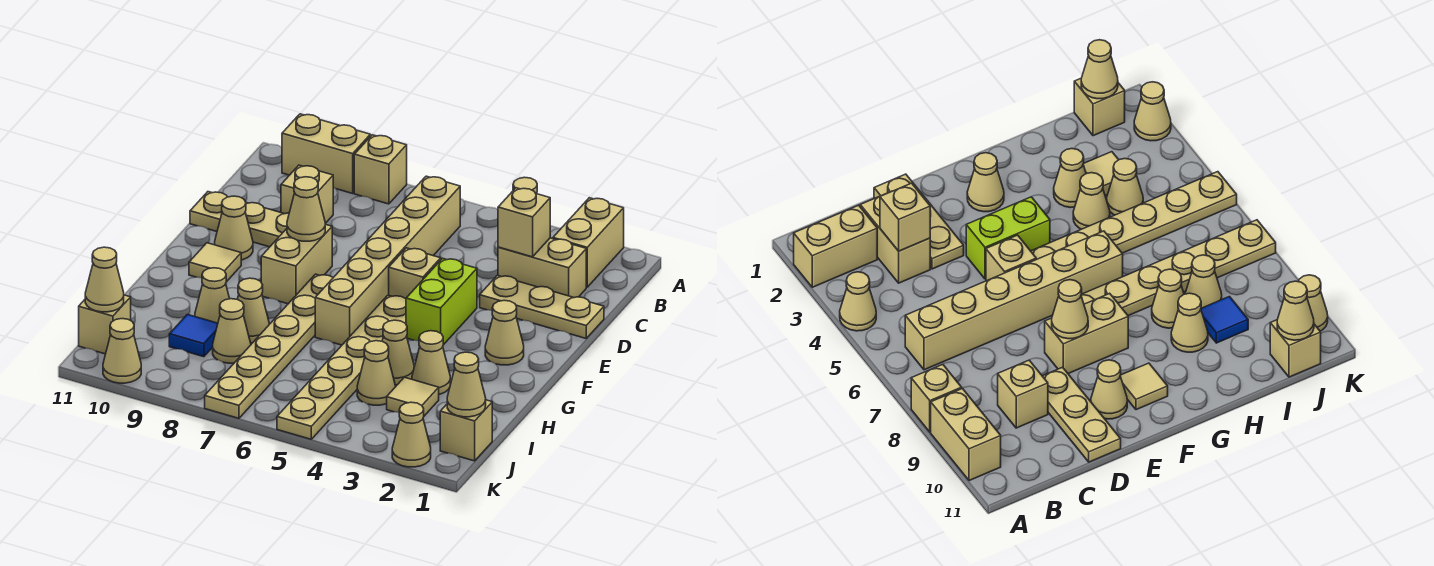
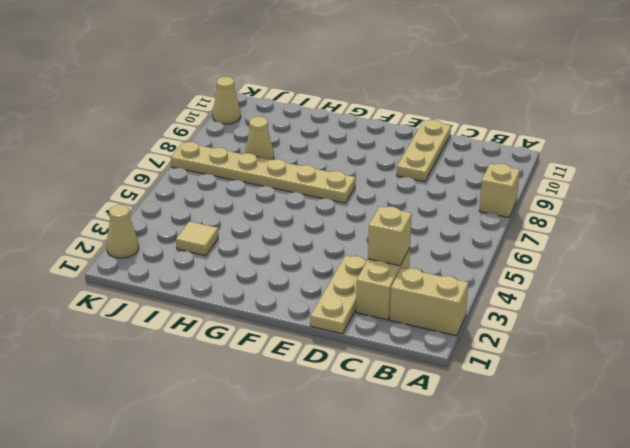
none -> tan cone A4 level 1
none -> tan brick A9:A10 level 1
none -> tan brick B6:G6 level 1
none -> tan brick C9 level 1

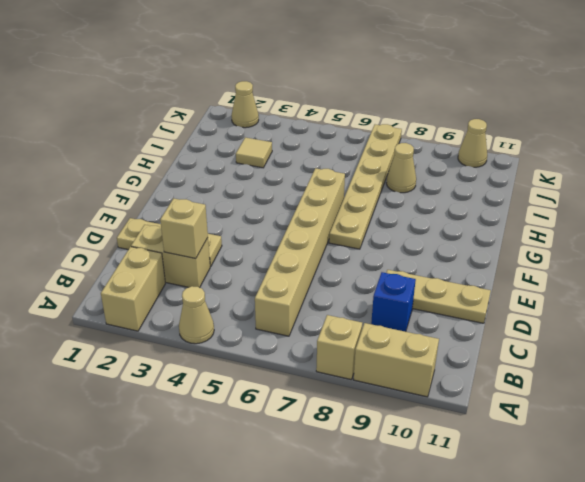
blue brick C9 level 1 -> tan brick C9 level 1
none -> lime brick E4:F4 level 1
none -> tan brick E5 level 1
none -> tan brick E8:F8 level 1
none -> tan cone E10 level 1

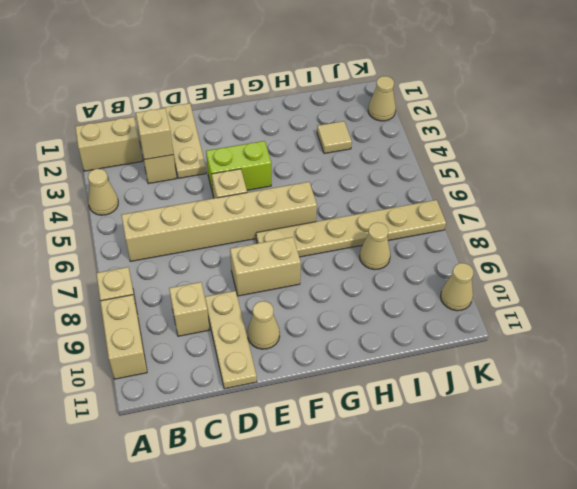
none -> tan cone F2 level 1
none -> tan plate F5:K5 level 1
none -> tan tile F10 level 1
none -> tan cone H3 level 1

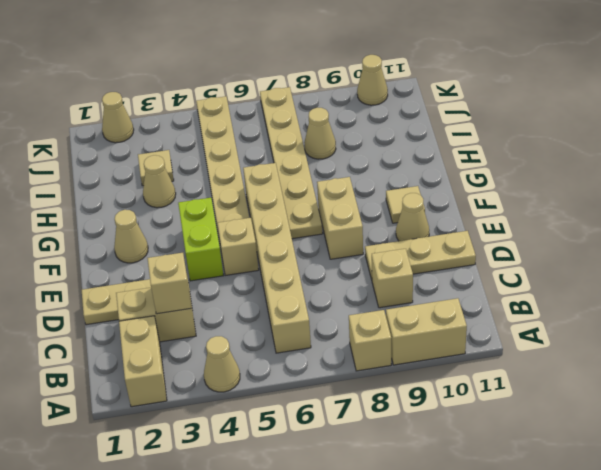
none -> tan cone H4 level 1
none -> tan cone H8 level 1
none -> tan cone H9 level 1
none -> tan cone I4 level 1

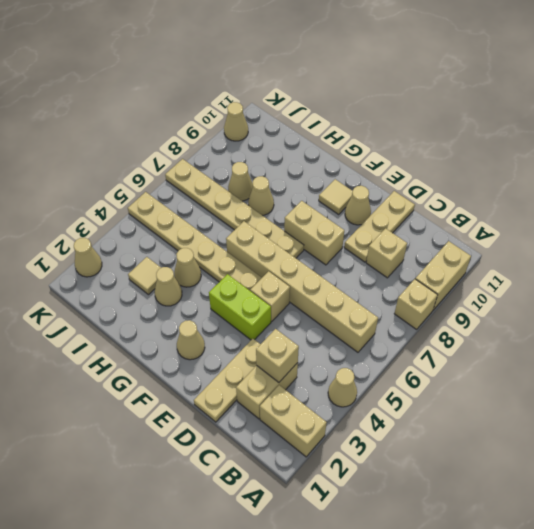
none -> tan cone H9 level 1
none -> tan cone I4 level 1
none -> blue tile I9 level 1
none -> tan brick J1 level 1

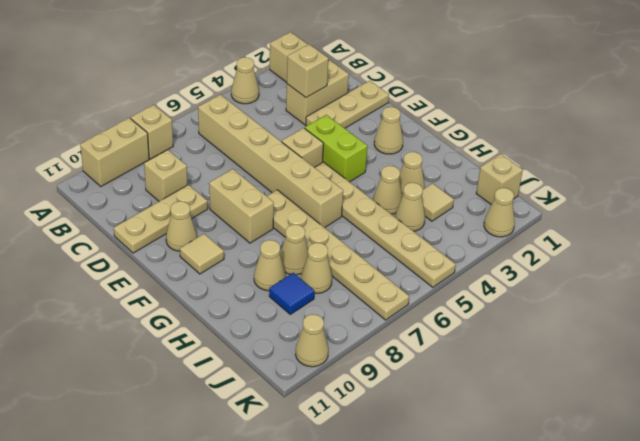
none -> tan brick J11 level 1
none -> tan cone E8 level 2
none -> tan cone J1 level 2
none -> tan cone J11 level 2

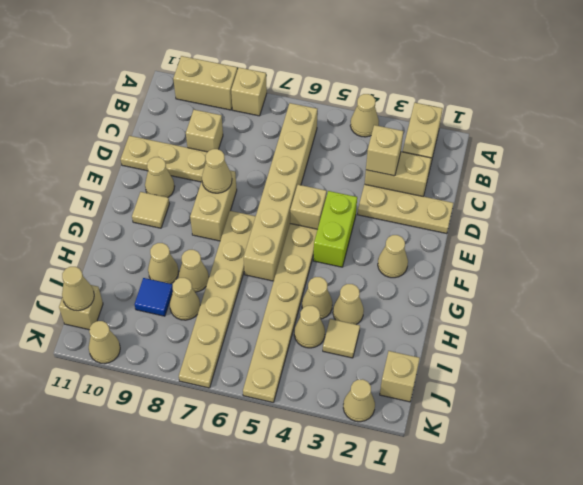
none -> tan cone J1 level 2

